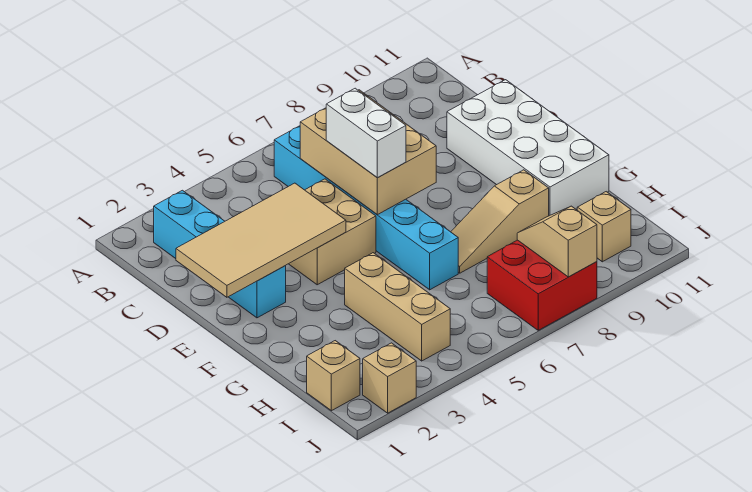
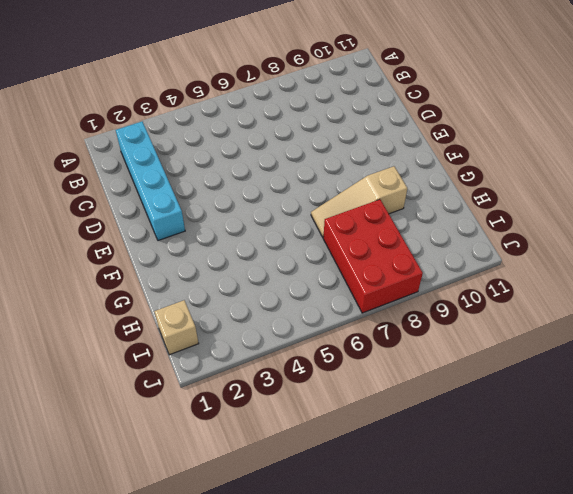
red brick H7:J8 level 1 -> red brick I7:J8 level 1
none -> cyan brick B6:G6 level 1
none -> tan brick D4:E5 level 1
none -> white brick D10:G11 level 1

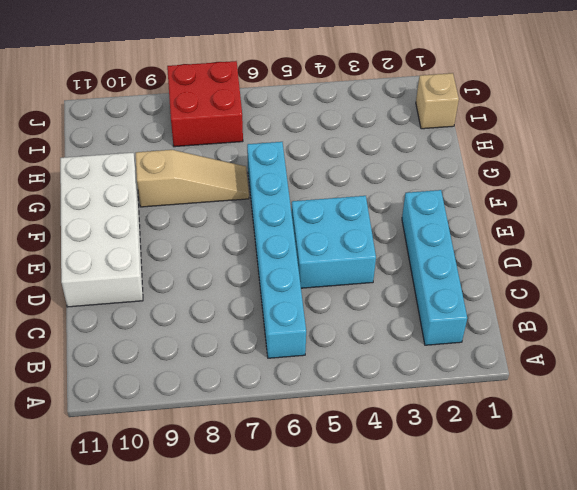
cyan brick D4:E5 level 1 -> tan brick D4:E5 level 1
none -> tan brick G4:I4 level 1
none -> tan brick I10 level 1
none -> tan brick J2 level 1

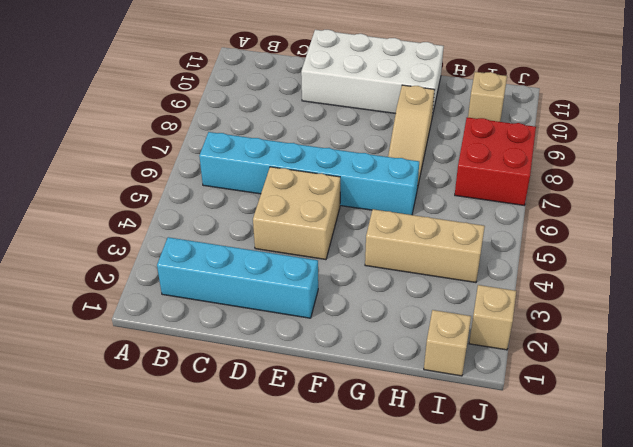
none -> tan brick C6:E7 level 2
none -> tan tile D1:E4 level 2
none -> tan slope I8:J8 level 2 top J

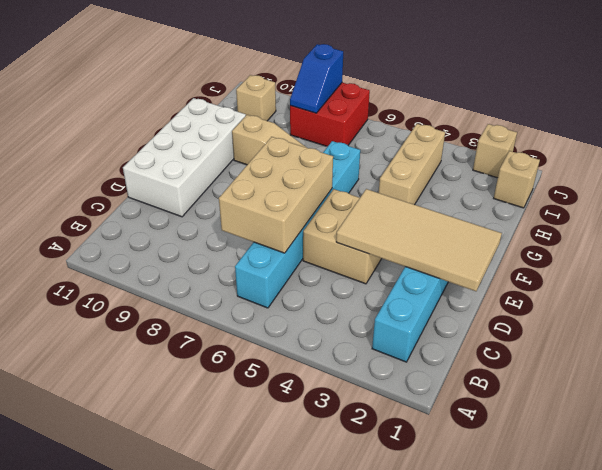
blue slope I8:J8 level 2 top J -> tan slope I8:J8 level 2 top J
none -> white brick D6:E6 level 3

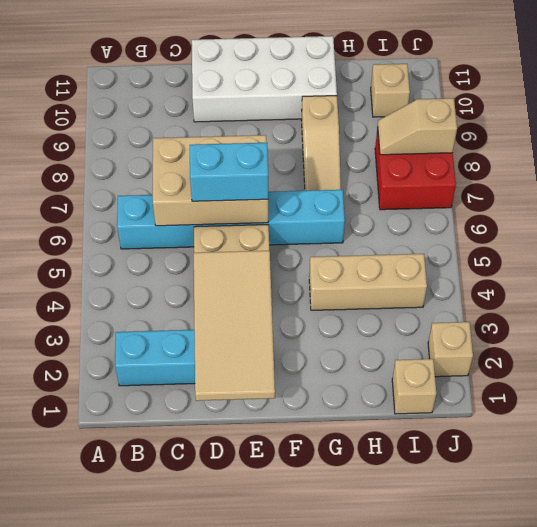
cyan brick D6:E6 level 3 -> white brick D6:E6 level 3

